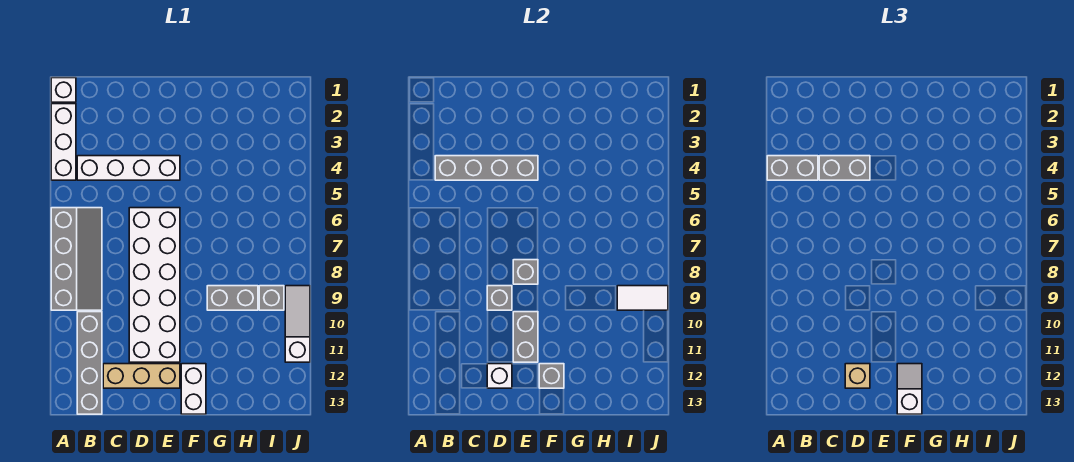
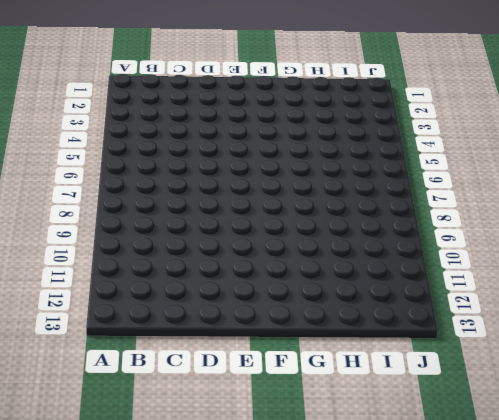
none -> white brick A1 level 1
none -> white brick A2:A4 level 1
none -> grey slope A6:B9 level 1 top A

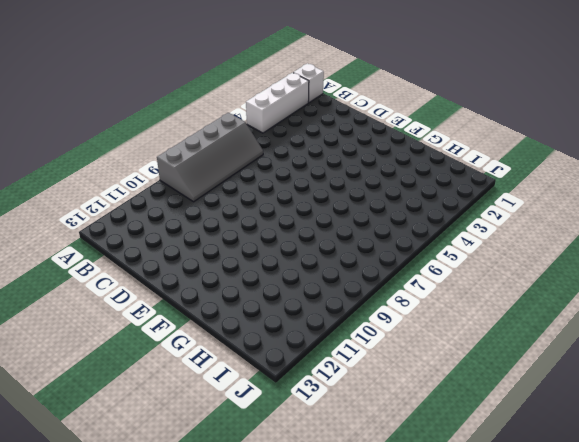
none -> white brick B4:E4 level 1
none -> grey brick B10:B13 level 1
none -> tan brick C12:E12 level 1

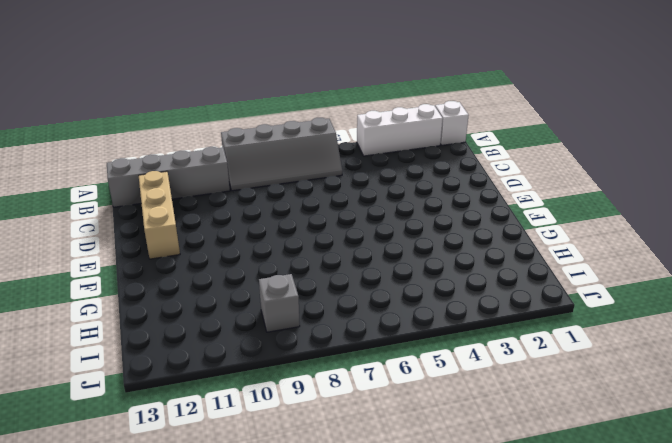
none -> white brick B4:E4 level 1
none -> white brick D6:E11 level 1
none -> white brick F12:F13 level 1

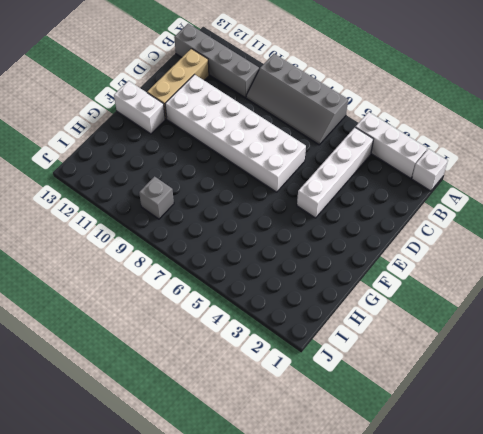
none -> grey brick G9:H9 level 1
none -> white slope J9:J11 level 1 top 11
none -> grey brick B4:E4 level 2

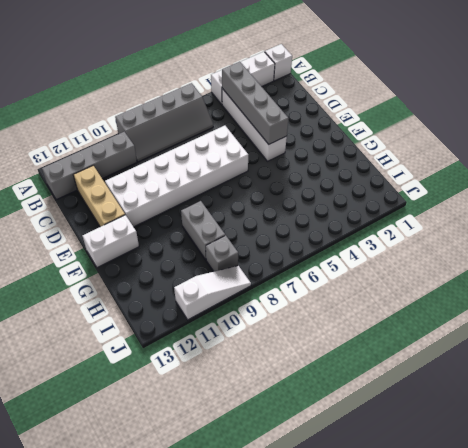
none -> grey brick D9 level 2
none -> white brick D12 level 2
none -> grey brick E8 level 2

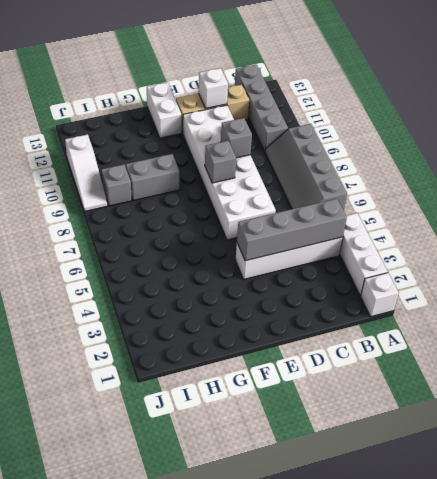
none -> grey brick E10:E11 level 2
none -> grey brick F12 level 2
none -> white tile I9:J9 level 2

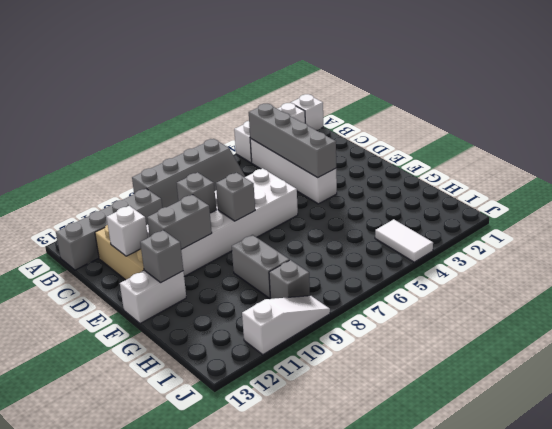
white tile I4:J4 level 1 -> white tile I9:J9 level 2
none -> grey brick A4:B4 level 3
none -> grey brick C4:D4 level 3
none -> tan brick D12 level 3

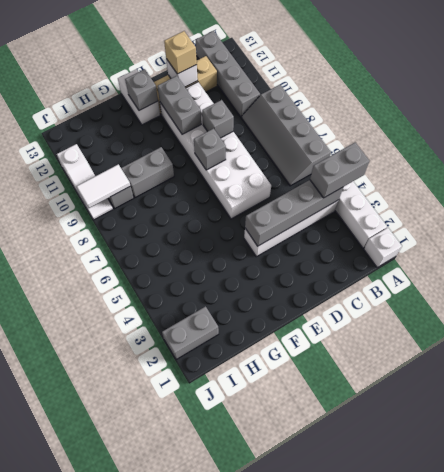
grey brick I2:J2 level 1 -> grey brick C4:D4 level 3
none -> white slope F12:F13 level 3 top 13

